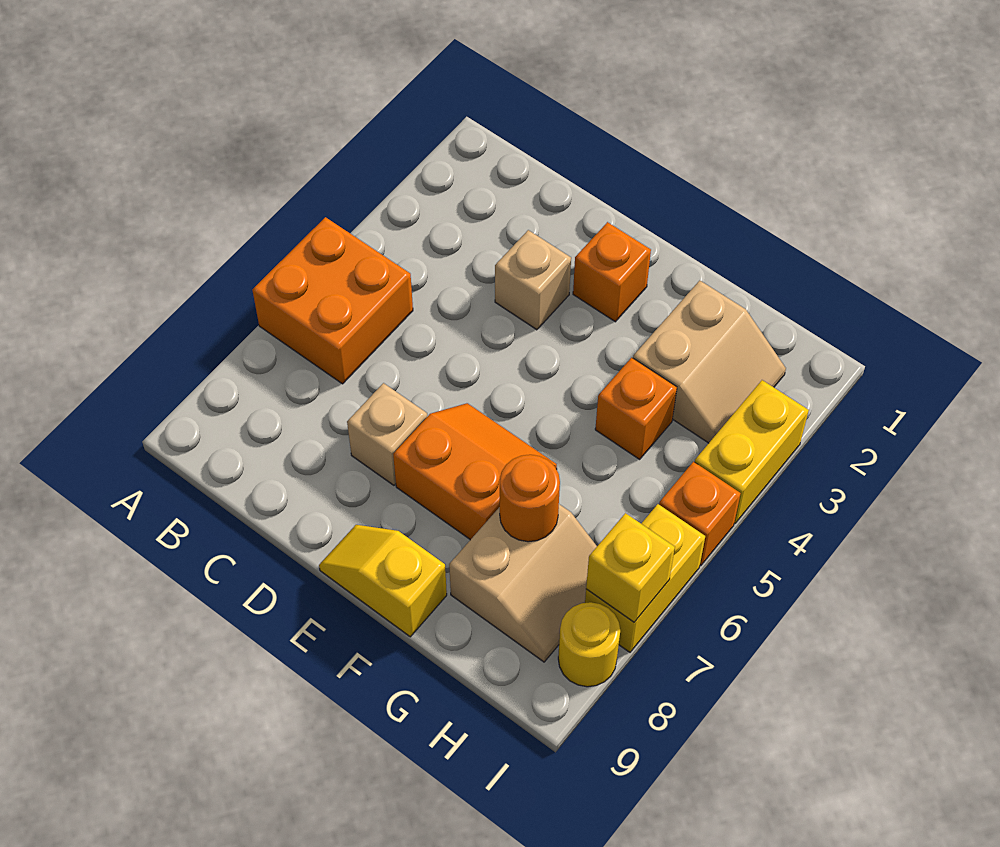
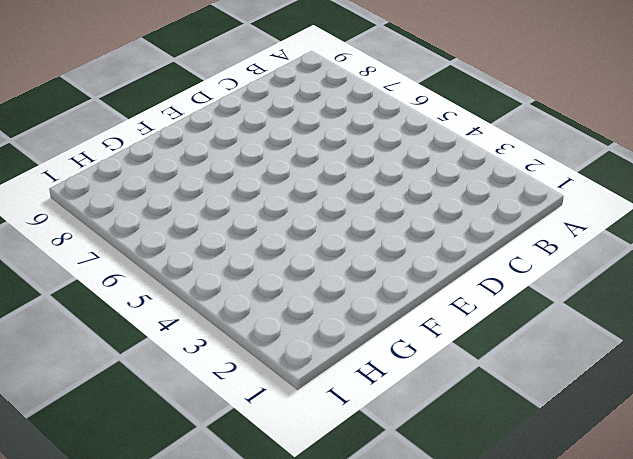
none -> orange brick A5:B6 level 1
none -> tan brick D3 level 1
none -> tan brick D7 level 1

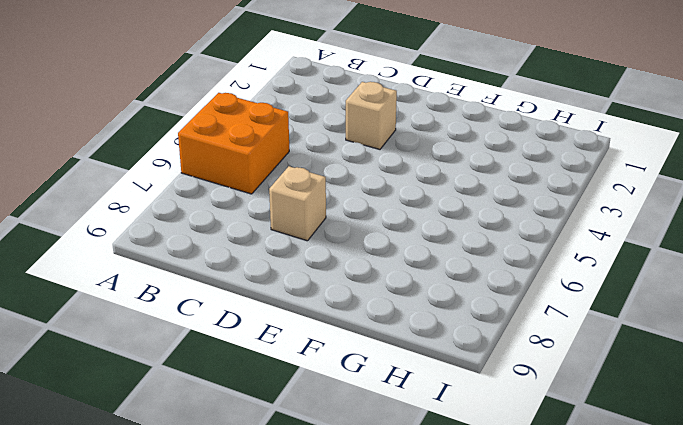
none -> orange brick E2 level 1
none -> orange slope E6:F7 level 1 top 7
none -> yellow slope E9:F9 level 1 top F

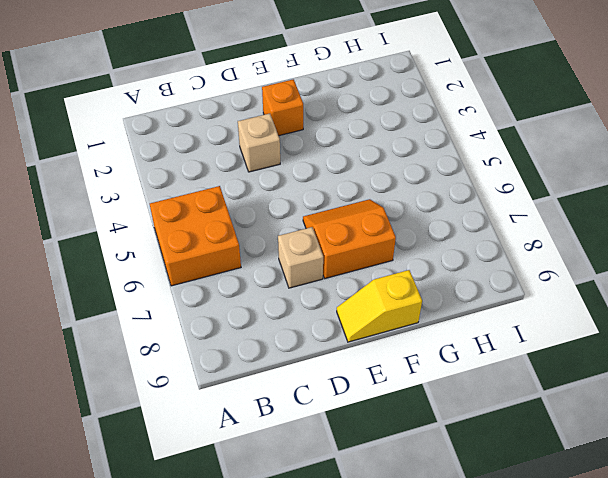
none -> tan slope G2:H3 level 1 top G
none -> orange brick G4 level 1
none -> tan slope G7:H8 level 1 top G

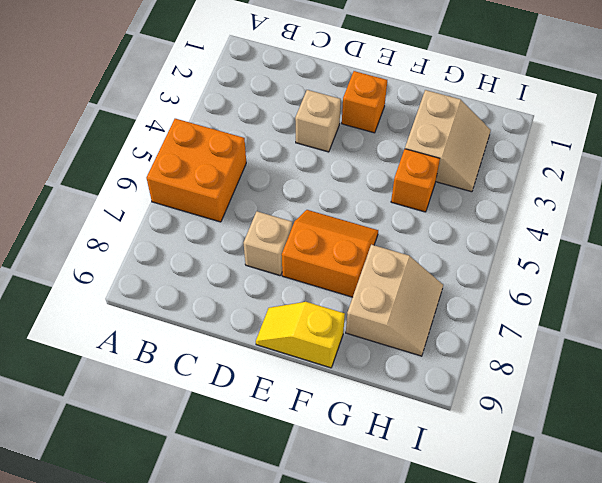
none -> yellow brick I3:I4 level 1
none -> orange brick I5 level 1
none -> yellow brick I6:I7 level 1

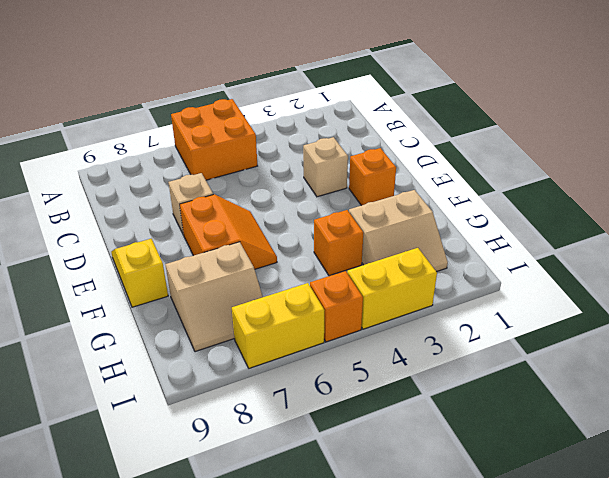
none -> yellow round brick I8 level 1
none -> orange round brick G7 level 2
none -> yellow brick I7 level 2

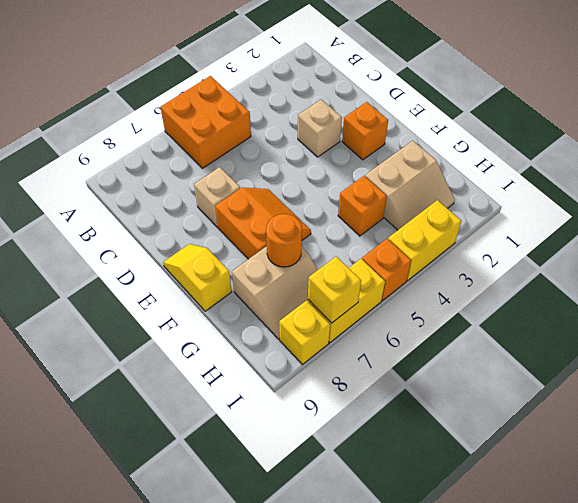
yellow brick I8 level 1 -> yellow round brick I8 level 1

